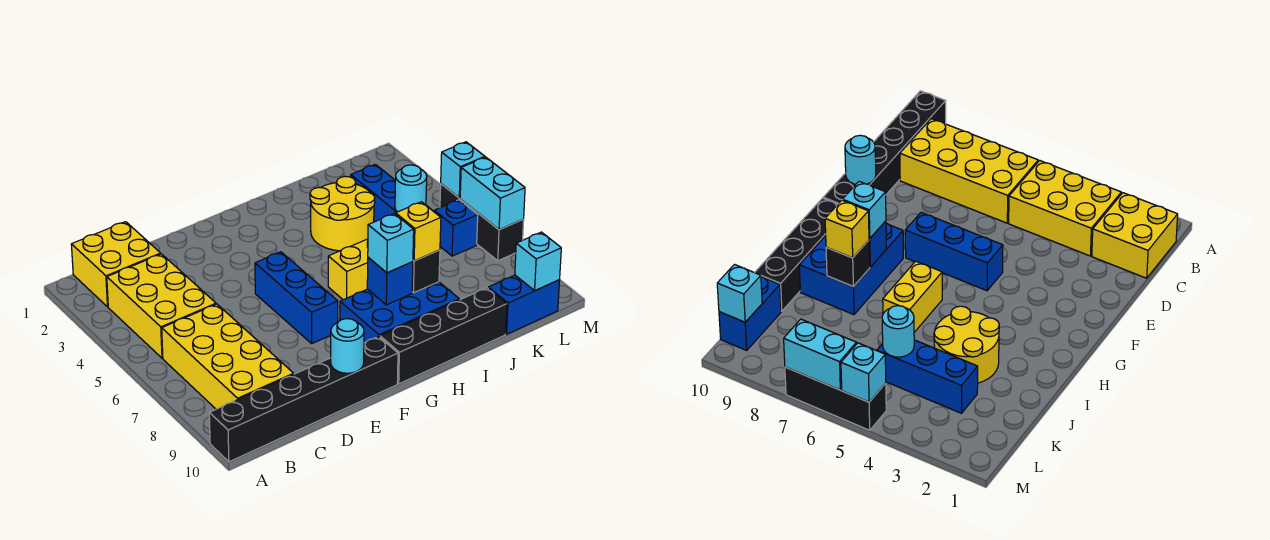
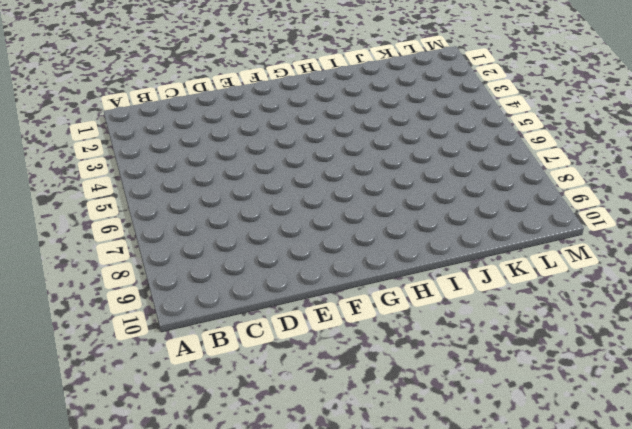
none -> black brick A10:F10 level 1
none -> yellow brick B1:C2 level 1
none -> yellow brick B3:C5 level 1

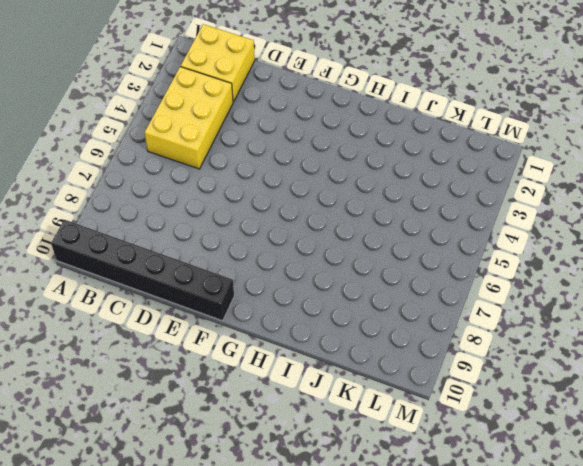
none -> yellow brick B6:C9 level 1
none -> blue brick F5:F7 level 1
none -> blue brick G8:I9 level 1

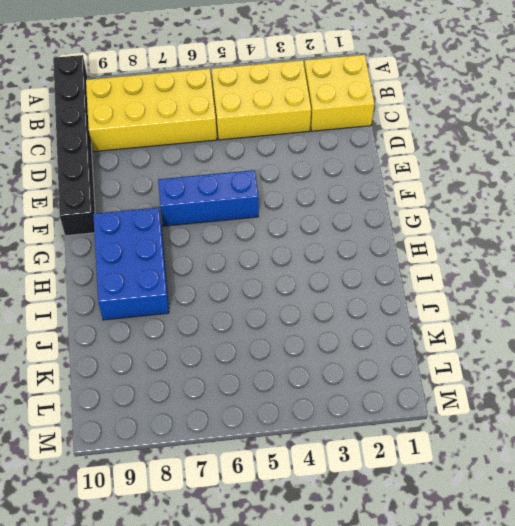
none -> black brick G10:J10 level 1
none -> yellow brick H6:I6 level 1
none -> yellow round brick I3:J4 level 1

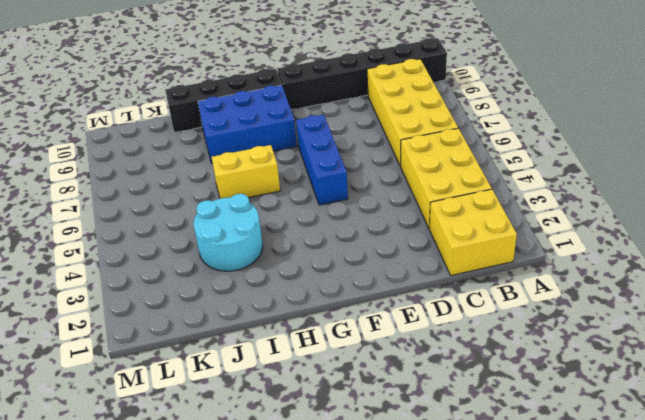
cyan round brick I3:J4 level 1 -> yellow round brick I3:J4 level 1
none -> blue brick K3:K5 level 1
none -> blue brick K10:L10 level 1
none -> blue brick L6 level 1

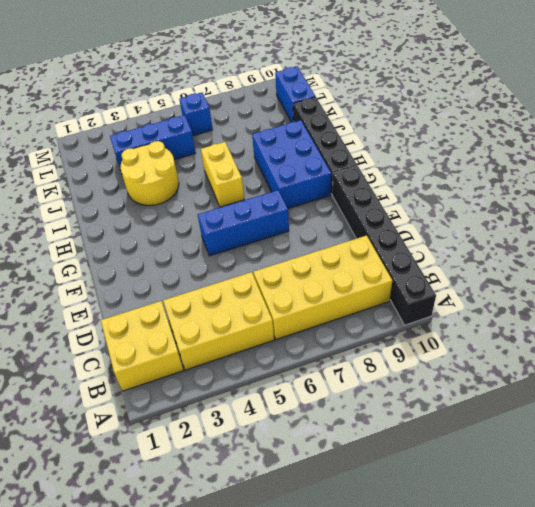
none -> black brick M5:M7 level 1
none -> cyan round brick E10 level 2
none -> blue brick H8 level 2

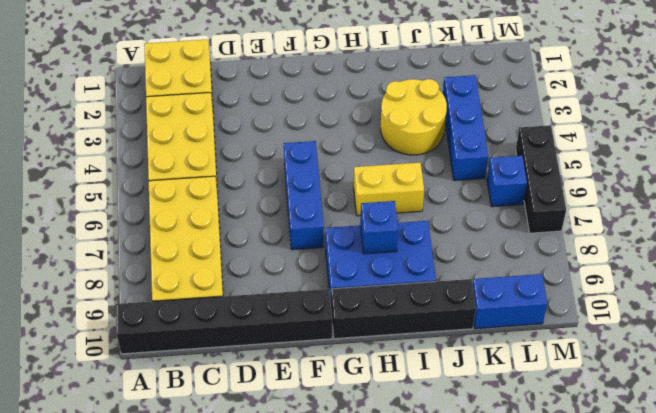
none -> cyan round brick E10 level 2
none -> black brick I8 level 2
none -> cyan round brick K5 level 2

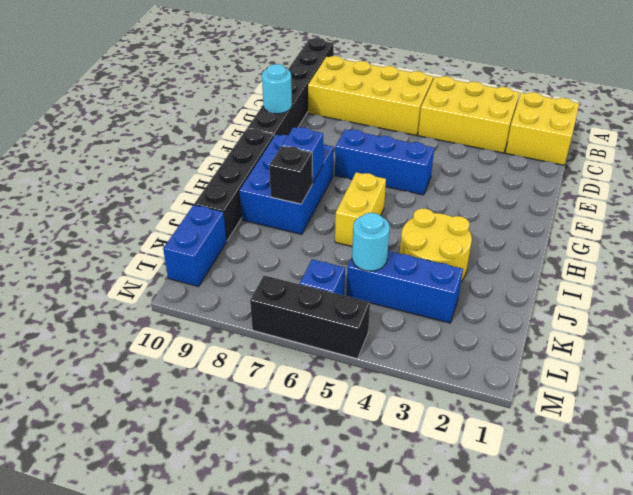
none -> cyan brick L10 level 2
none -> cyan brick M5 level 2
none -> cyan brick M6:M7 level 2

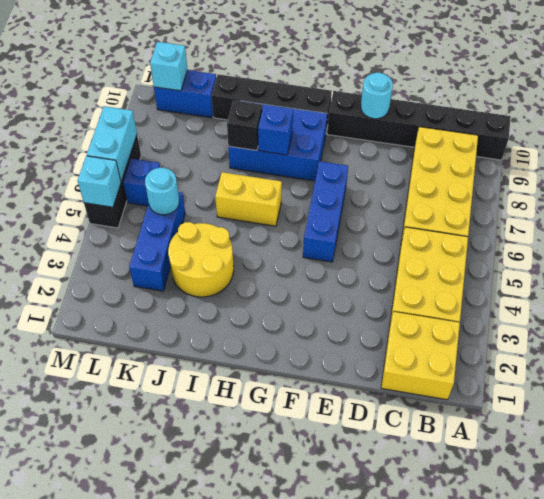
none -> cyan brick H8 level 3
none -> yellow brick I8 level 3

